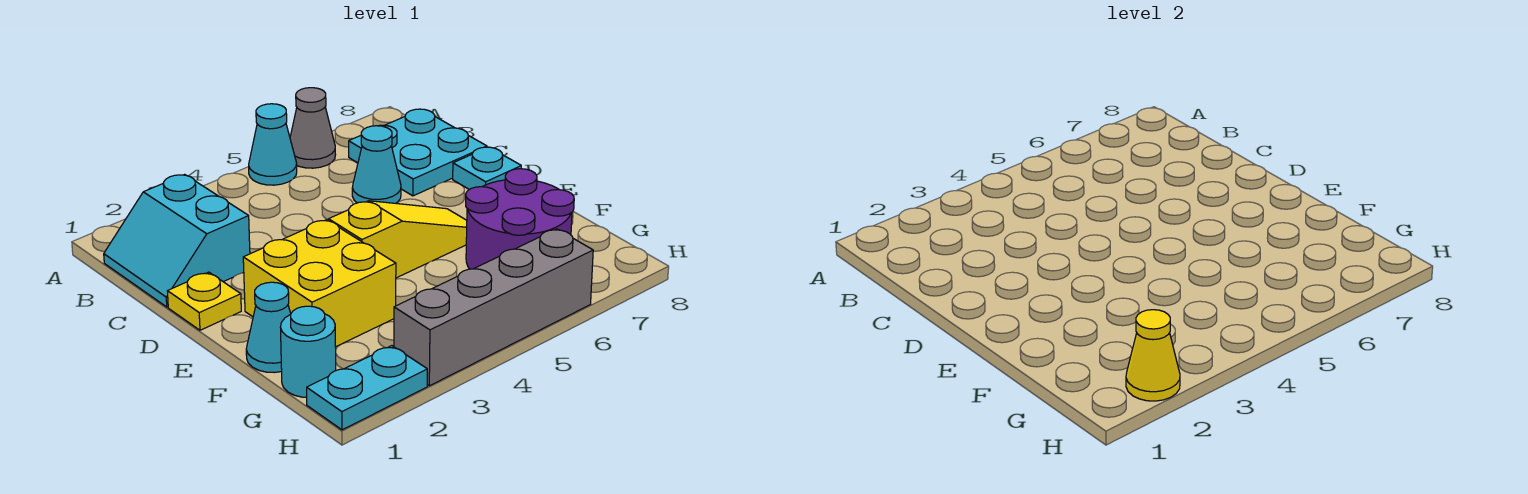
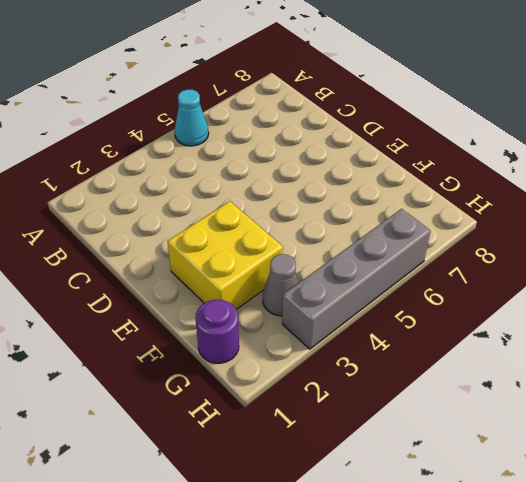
purple round brick G1 level 1 -> cyan round brick G1 level 1
grey cone G3 level 1 -> grey cone A6 level 1
none -> cyan slope B1:C2 level 1 top 2
none -> cyan plate B7:C8 level 1
none -> cyan cone C6 level 1

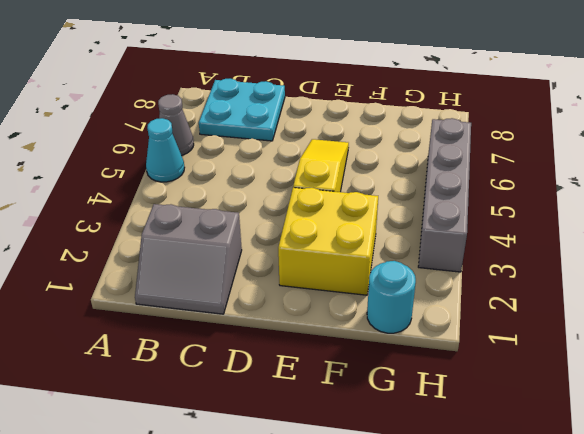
grey slope B1:C2 level 1 top 2 -> cyan slope B1:C2 level 1 top 2
none -> cyan cone C6 level 1
none -> yellow plate D1 level 1
none -> cyan plate D8 level 1

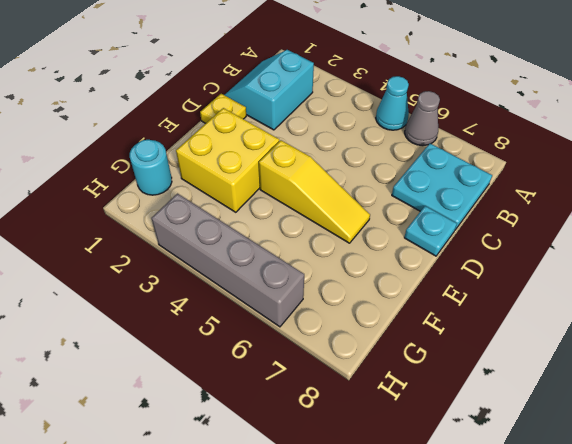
none -> cyan cone C6 level 1
none -> cyan cone F1 level 1
none -> purple round brick F6:G7 level 1

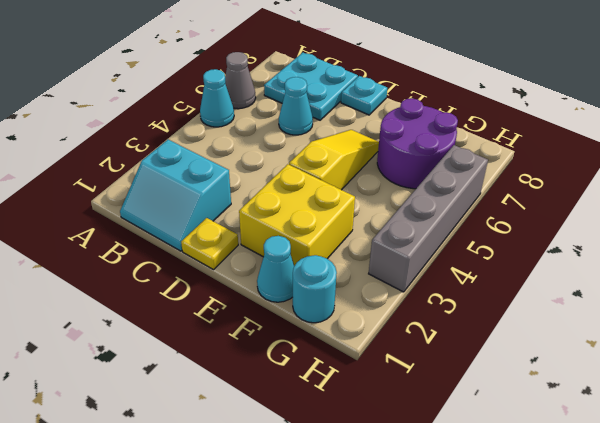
none -> cyan plate H1:H2 level 1
none -> yellow cone H2 level 2

